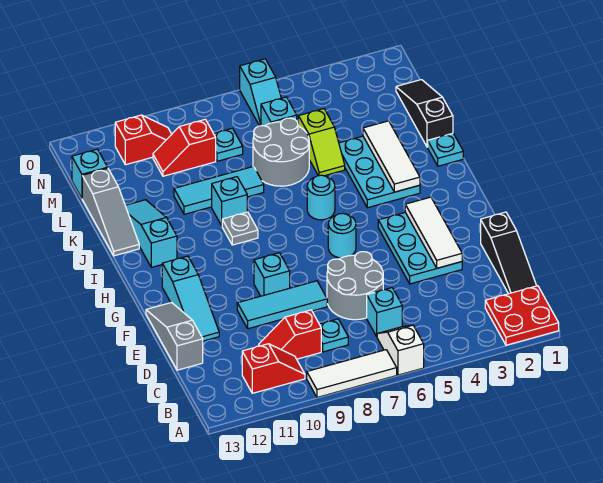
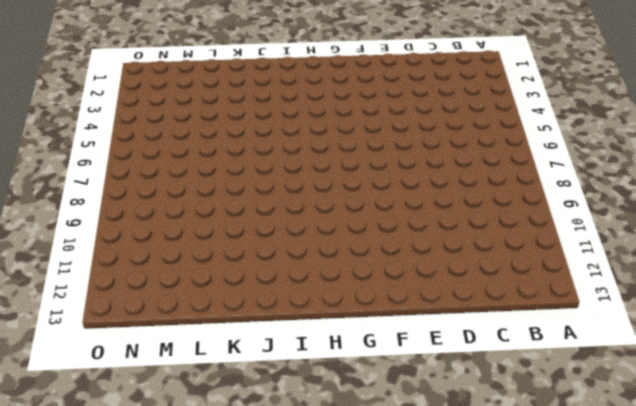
none -> red plate A1:B2 level 1
none -> white slope A6:B6 level 1 top A
none -> white tile A7:A9 level 1
none -> red slope B10:B11 level 1 top 11

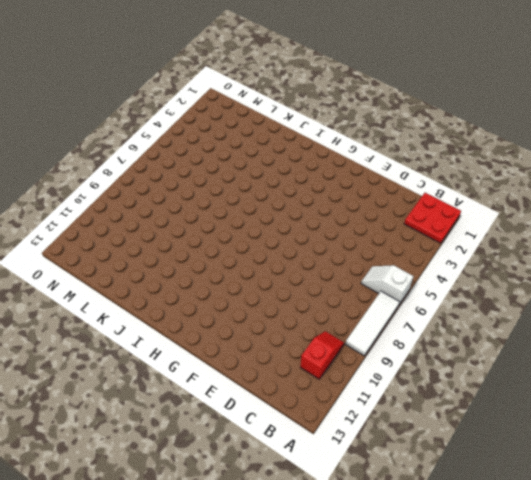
none -> black slope C1:E1 level 1 top E
none -> cyan brick C6 level 1
none -> cyan plate C8 level 1
none -> red slope C9:C10 level 1 top 9

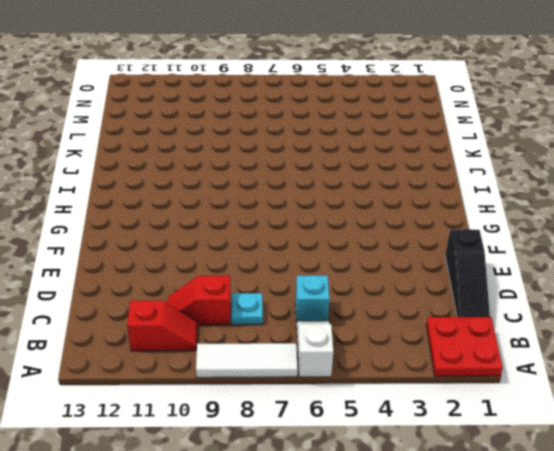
none -> grey round brick D6:E7 level 1
none -> grey slope D13:F13 level 1 top D
none -> cyan plate E3:G4 level 1
none -> cyan tile E8:E10 level 1

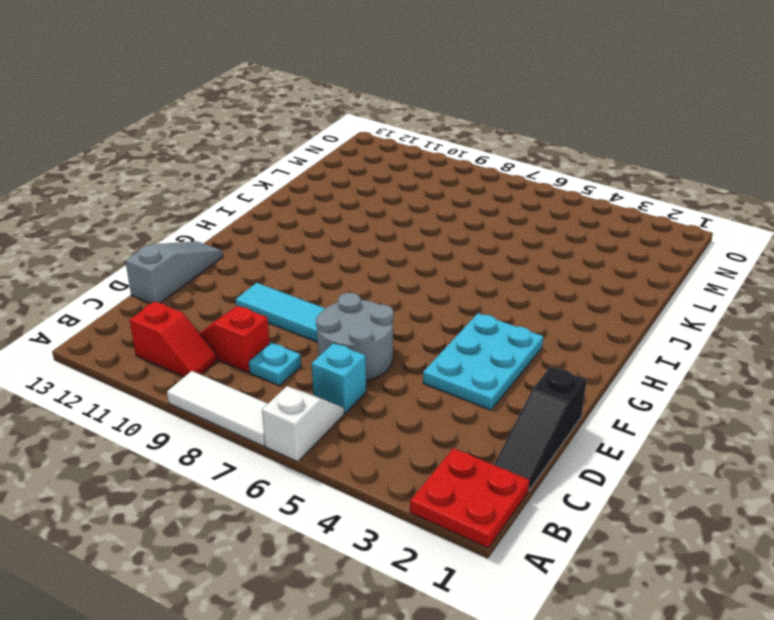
none -> cyan slope E12:G12 level 1 top G
none -> cyan brick F9 level 1
none -> cyan round brick G6 level 1
none -> cyan plate I3:K4 level 1

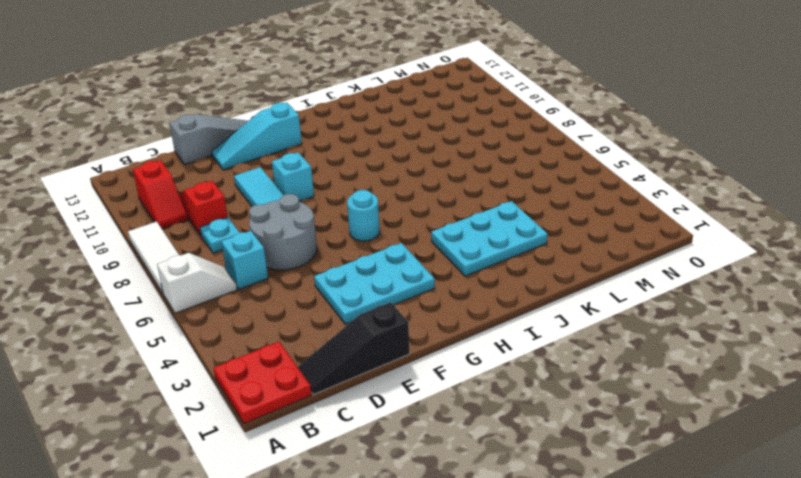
none -> cyan round brick I6 level 1
none -> grey plate I9 level 1
none -> cyan slope I12:K12 level 1 top I
none -> cyan plate J1 level 1

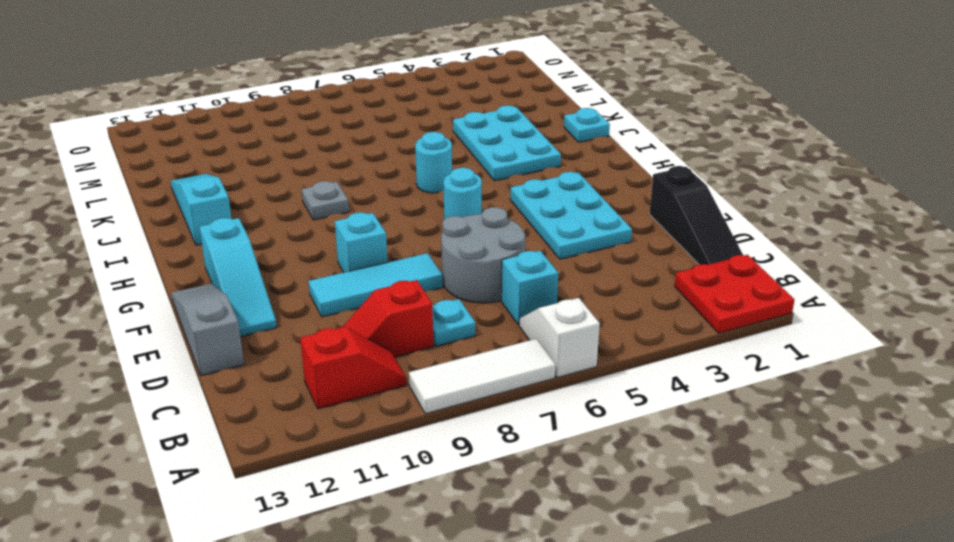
none -> cyan brick J9 level 1
none -> grey slope J13:L13 level 1 top L
none -> black slope K1:M1 level 1 top K
none -> lime slope K5:L5 level 1 top L

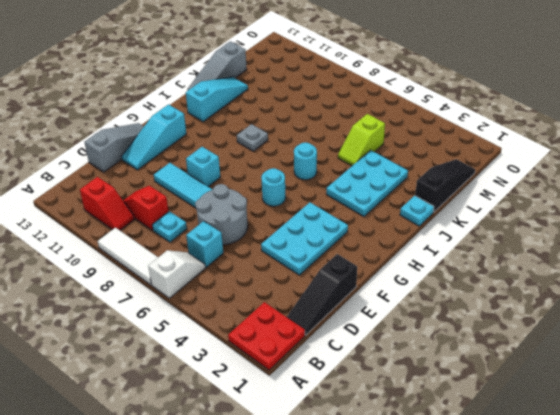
none -> cyan brick J9 level 1
none -> grey round brick K6:L7 level 1
none -> cyan tile K8:K10 level 1
none -> cyan brick M6 level 1

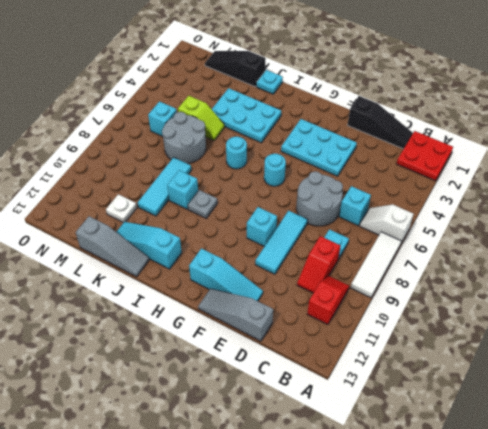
white plate L11 level 1 -> none
none -> cyan plate M8 level 1
none -> red slope M9:M10 level 1 top 9
none -> cyan brick M13 level 1
none -> cyan slope N6:O6 level 1 top O

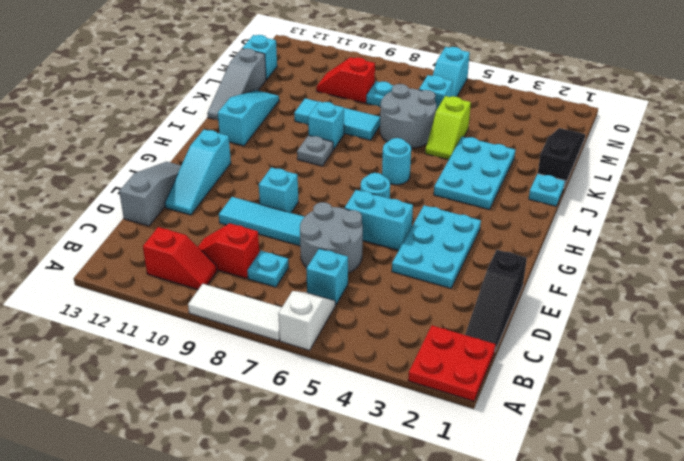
cyan brick F5:F6 level 1 -> none
none -> red slope N10:N11 level 1 top 11
none -> white tile E3:G3 level 2
none -> white tile I3:K3 level 2

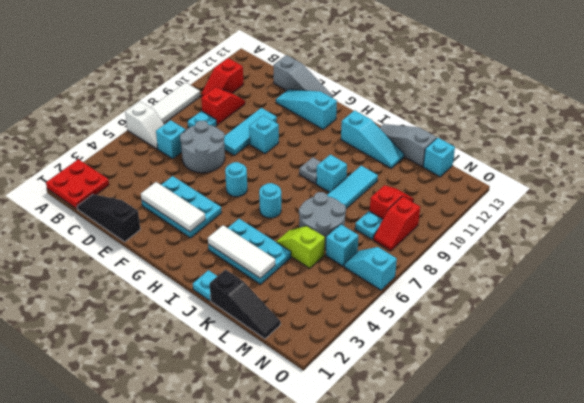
red slope N8:N9 level 1 top 9 -> red slope N10:N11 level 1 top 11

